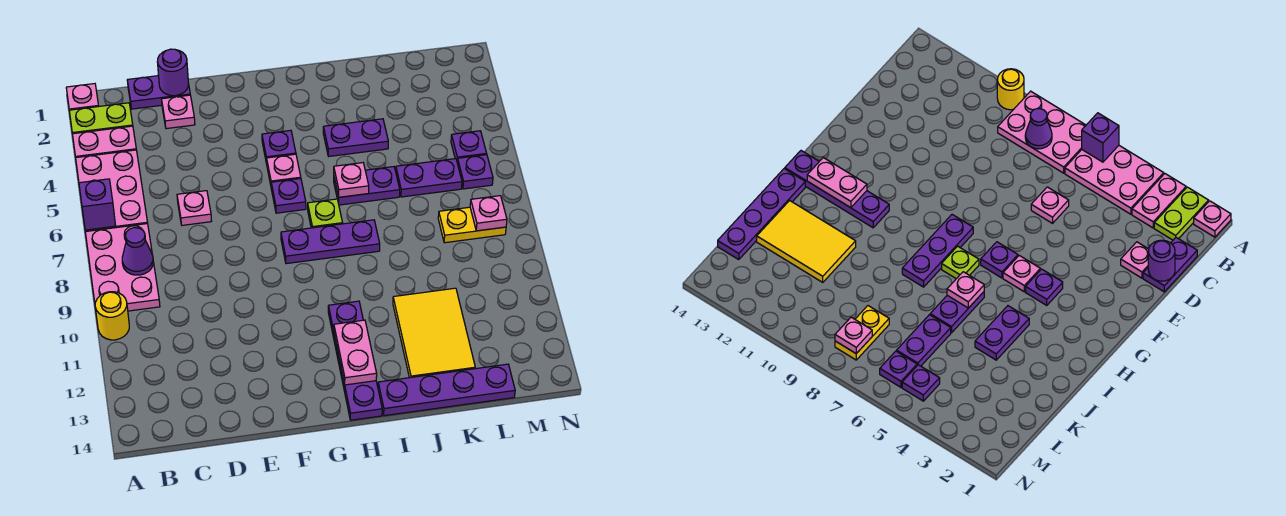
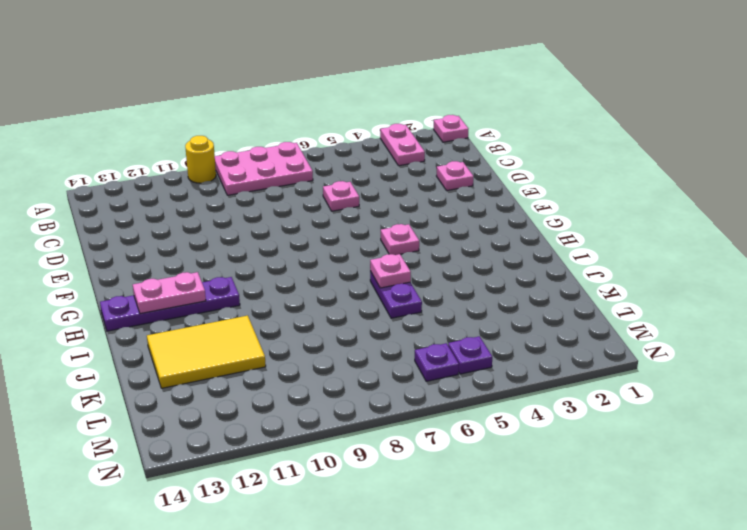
none -> lime plate A2:B2 level 1
none -> pink plate A4:B6 level 1
none -> purple plate C1:D1 level 1

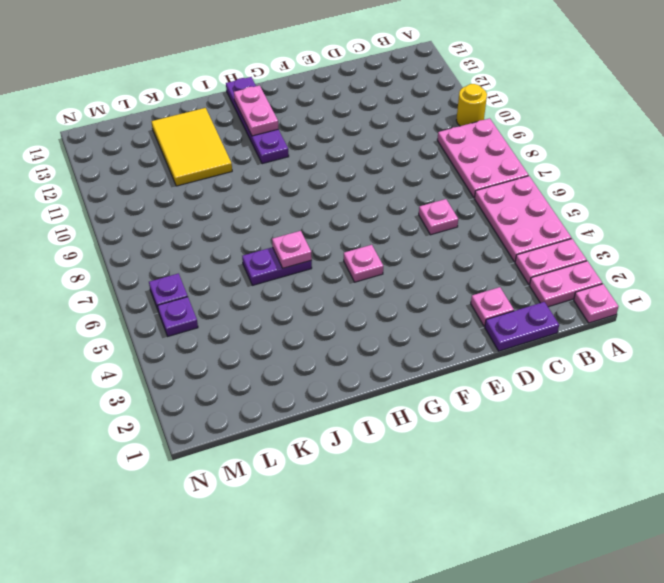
pink plate A2:B2 level 1 -> lime plate A2:B2 level 1
none -> purple plate G4 level 1
none -> purple plate G6 level 1
none -> purple plate G8:I8 level 1

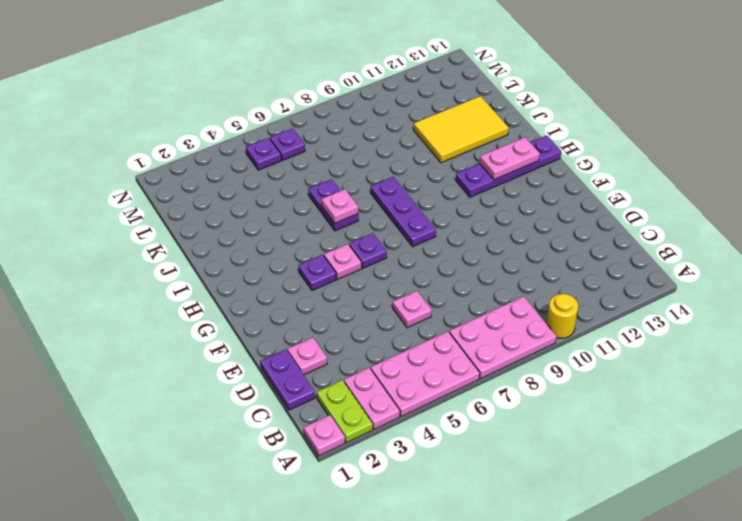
none -> lime plate H7 level 1
none -> purple plate I4:J4 level 1
none -> purple plate I14:L14 level 1

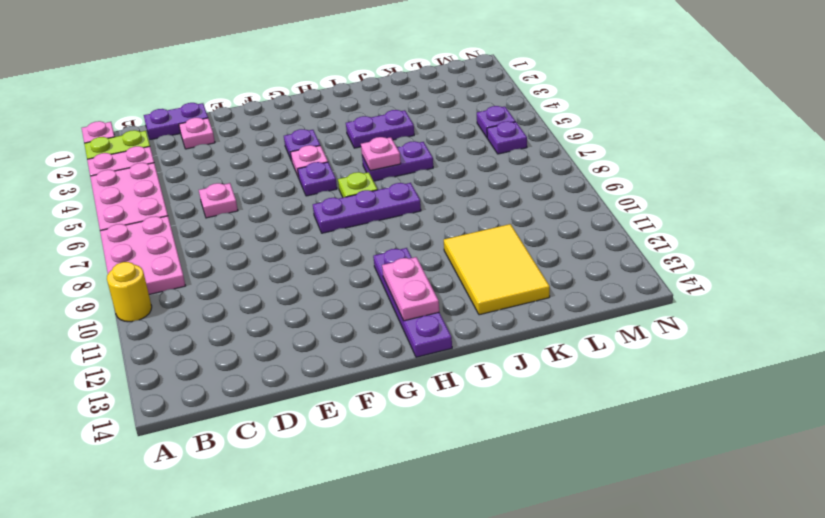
none -> purple plate I14:L14 level 1
none -> purple plate K6:L6 level 1
none -> yellow plate L8:M8 level 1

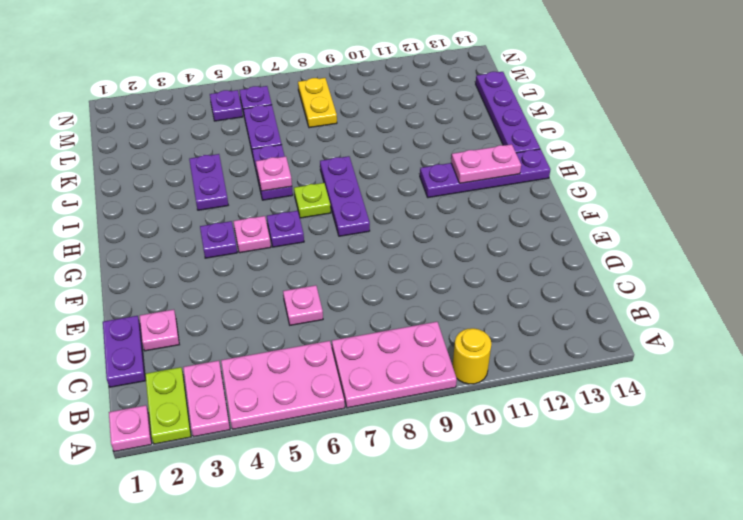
none -> yellow tile J11:K13 level 1
none -> purple brick A6 level 2
none -> purple cone B8 level 2

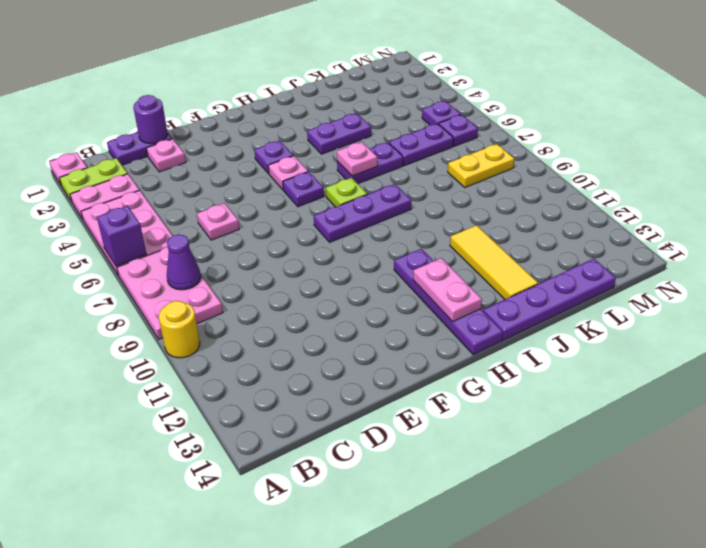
yellow tile J11:J13 level 1 -> yellow tile J11:K13 level 1
none -> pink plate M8 level 2

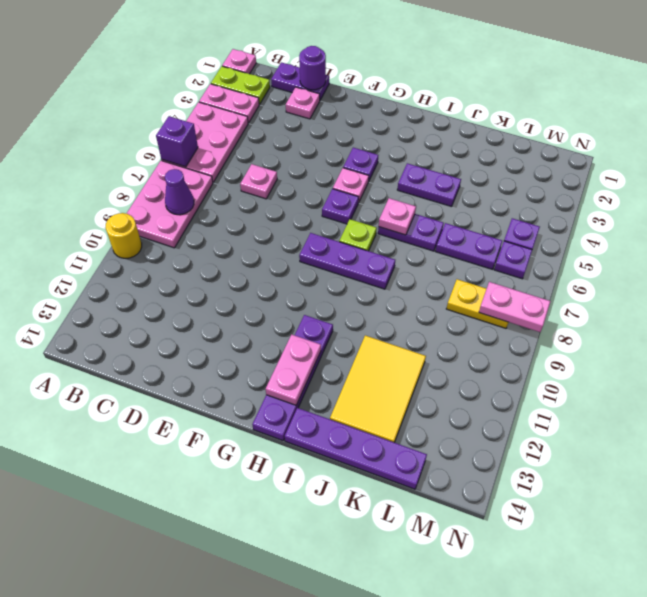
pink plate M8:N8 level 2 -> pink plate M8 level 2

